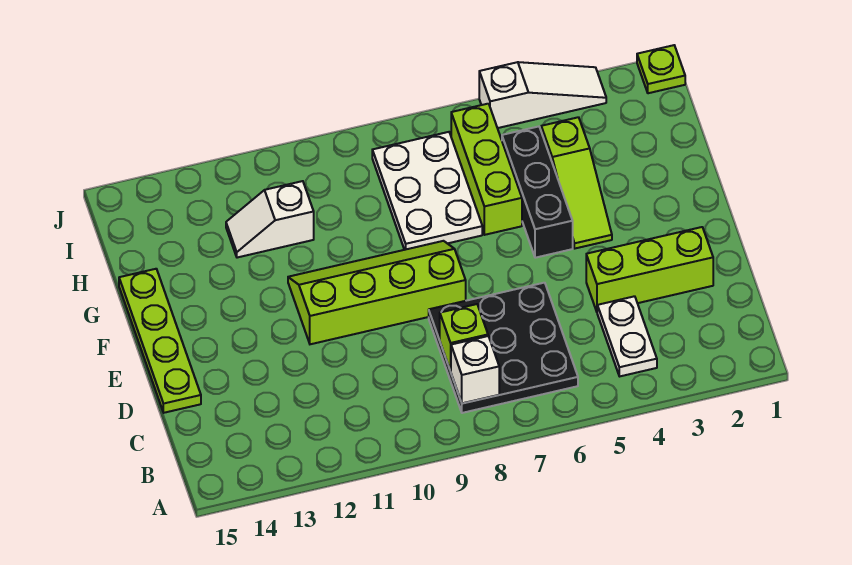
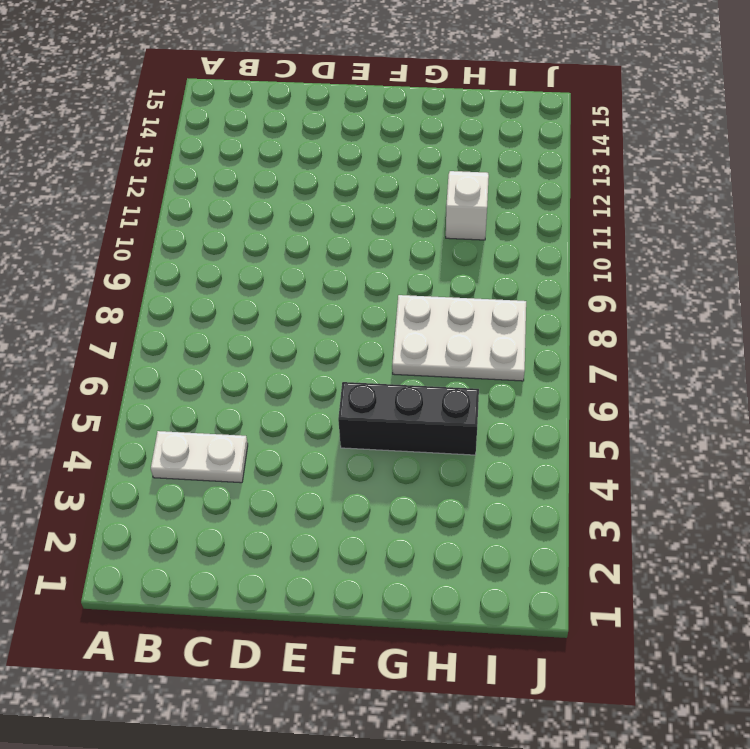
none -> black plate B6:D8 level 1
none -> lime brick D2:D4 level 1
none -> lime plate D15:G15 level 1

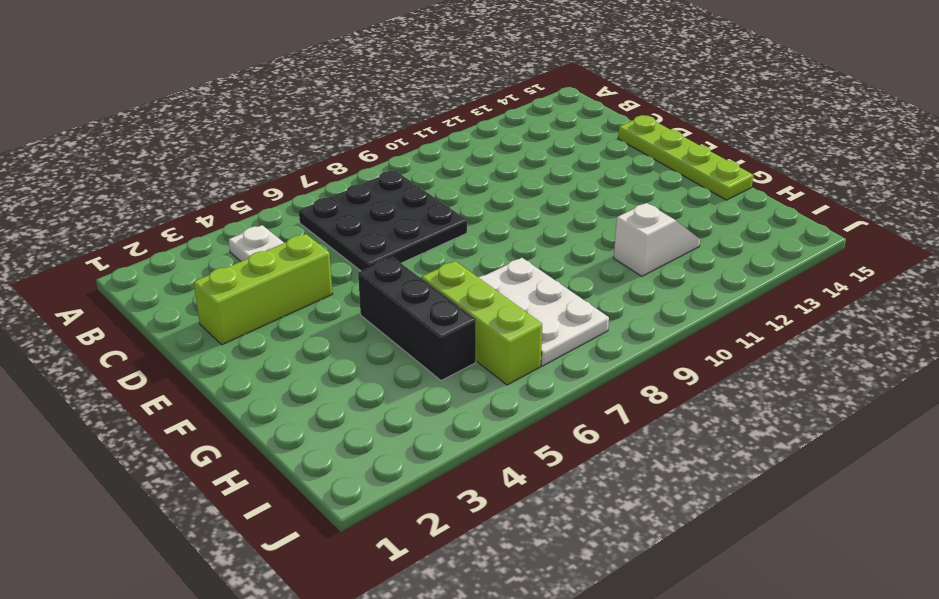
none -> lime slope E8:F11 level 1 top E
none -> lime slope F4:H4 level 1 top H
none -> lime plate J1 level 1

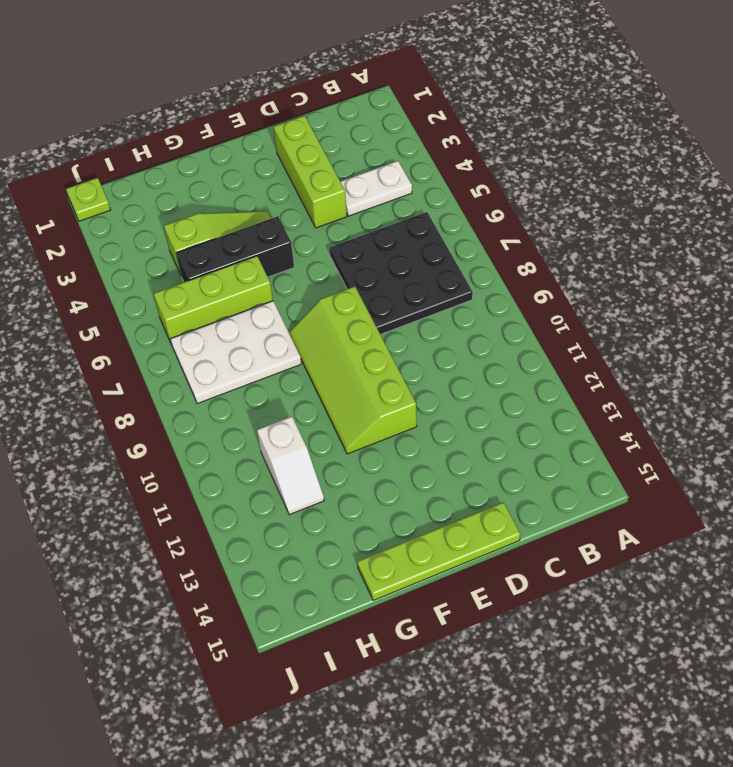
none -> white slope J3:J5 level 1 top 5
none -> white brick B8 level 2
none -> lime brick C8 level 2

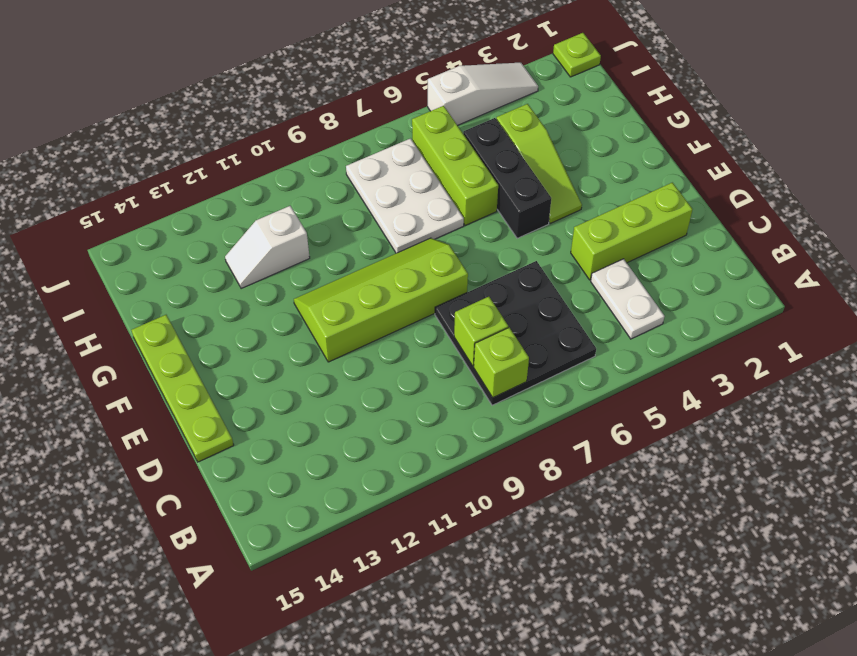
lime brick B8 level 2 -> white brick B8 level 2

